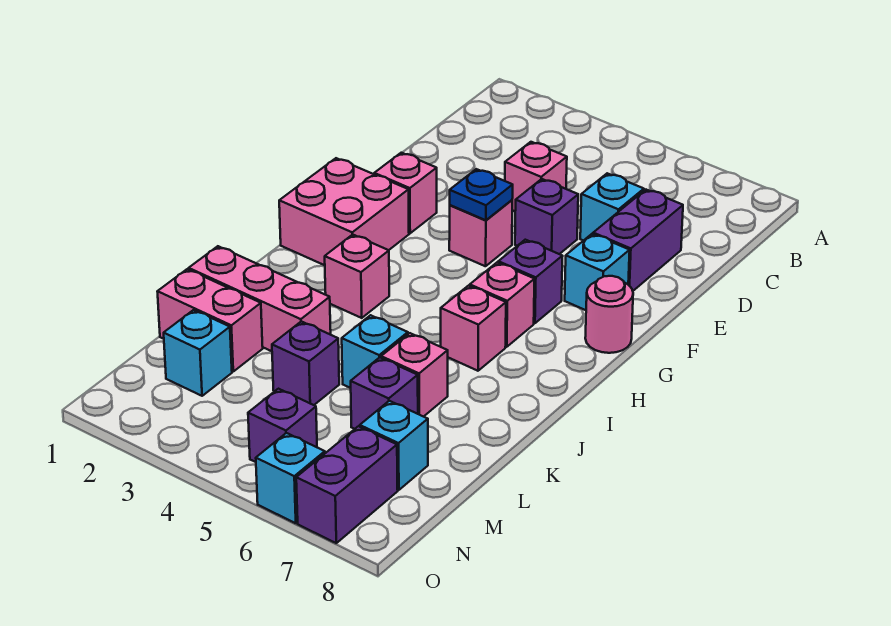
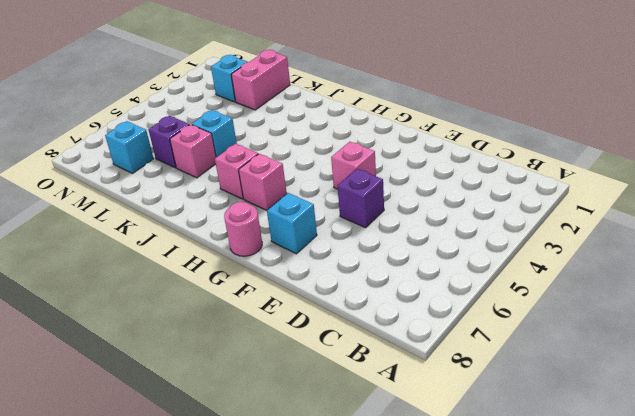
none -> pink brick D4 level 1
none -> cyan brick D6 level 1
none -> purple brick D7:E7 level 1

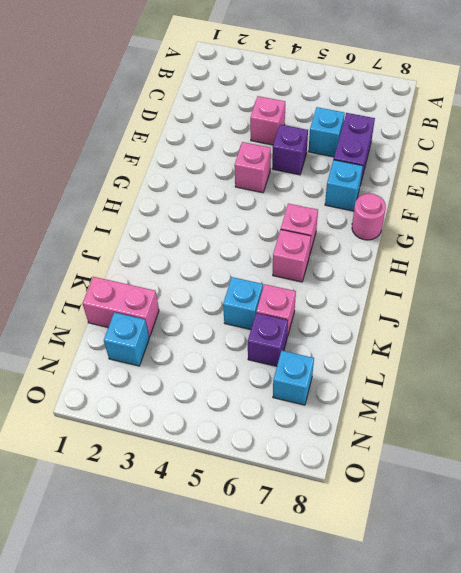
none -> pink brick F2 level 1
none -> pink brick G1:H2 level 1
none -> purple brick G6 level 1

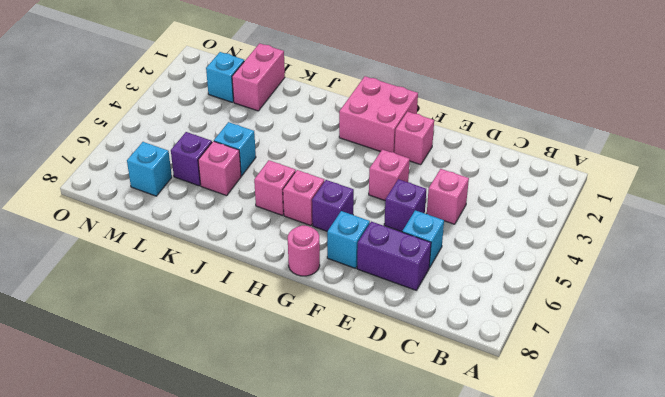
none -> pink brick I3 level 1
none -> pink brick K1:K3 level 1
none -> purple brick L4 level 1

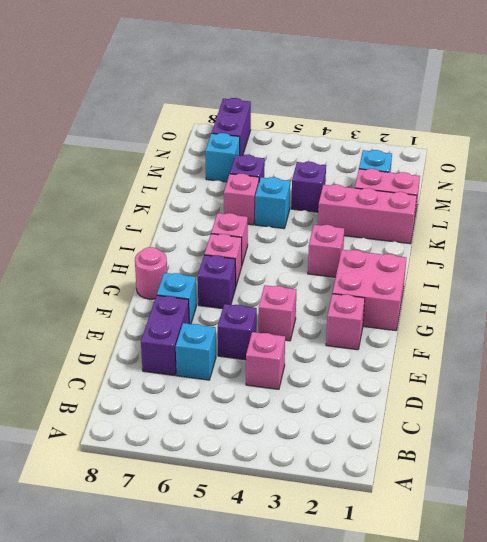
none -> purple brick N5 level 1
none -> cyan brick O6 level 1
none -> blue plate F4 level 2

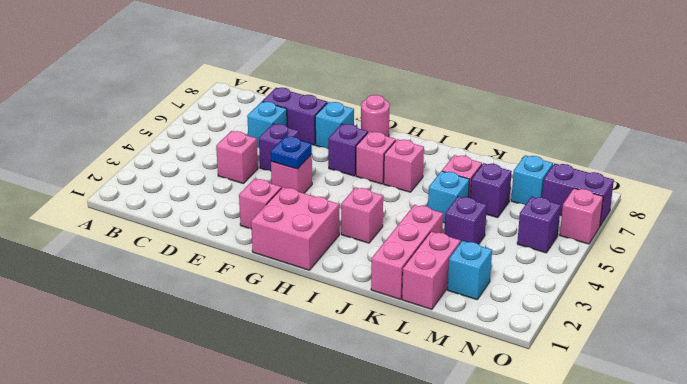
pink brick O6 level 1 -> cyan brick O6 level 1

